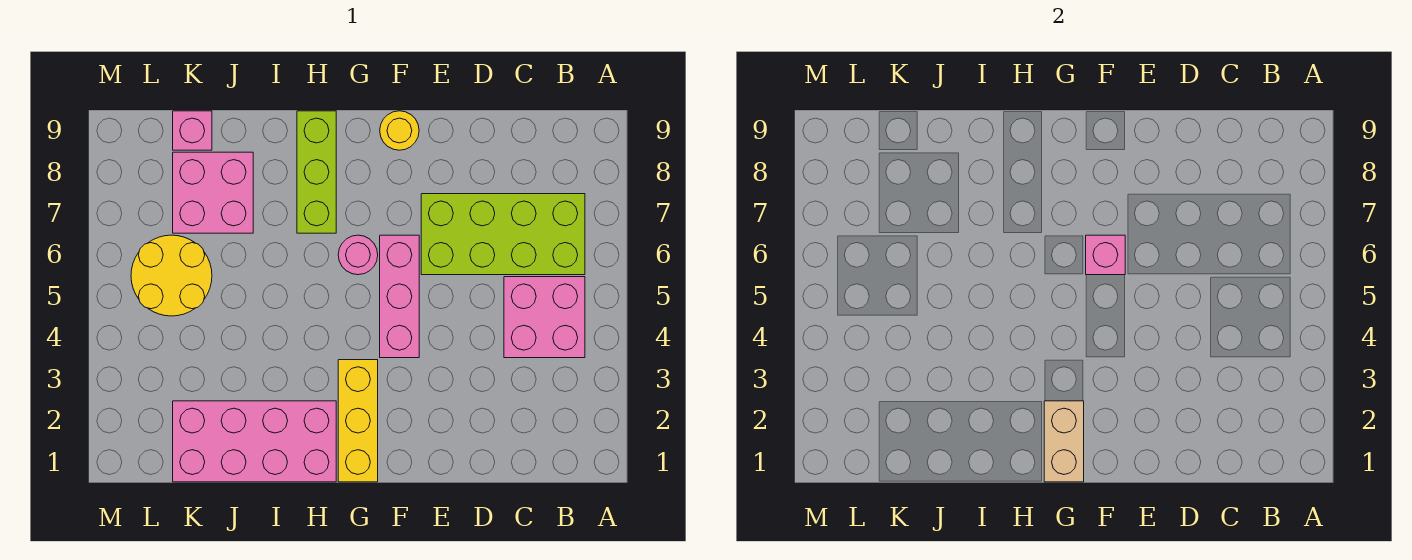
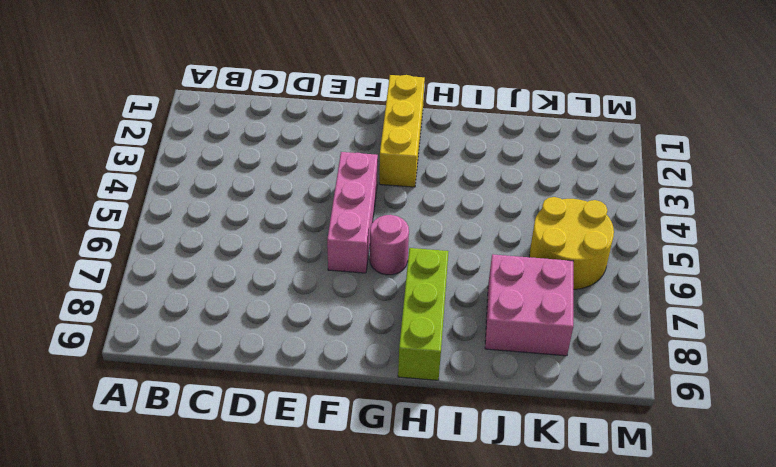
none -> pink brick B4:C5 level 1
none -> lime brick B6:E7 level 1
none -> yellow round brick F9 level 1

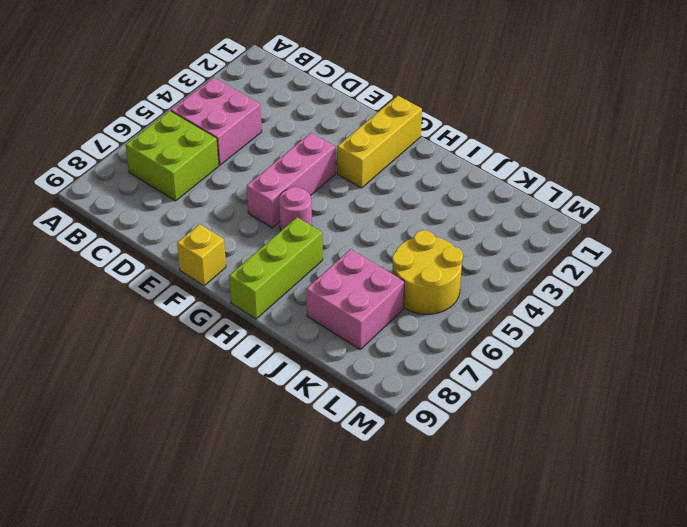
lime brick B6:C7 level 1 -> lime brick B6:E7 level 1
yellow brick F9 level 1 -> yellow round brick F9 level 1
none -> pink brick H1:K2 level 1
none -> pink brick K9 level 1
none -> pink brick F6 level 2

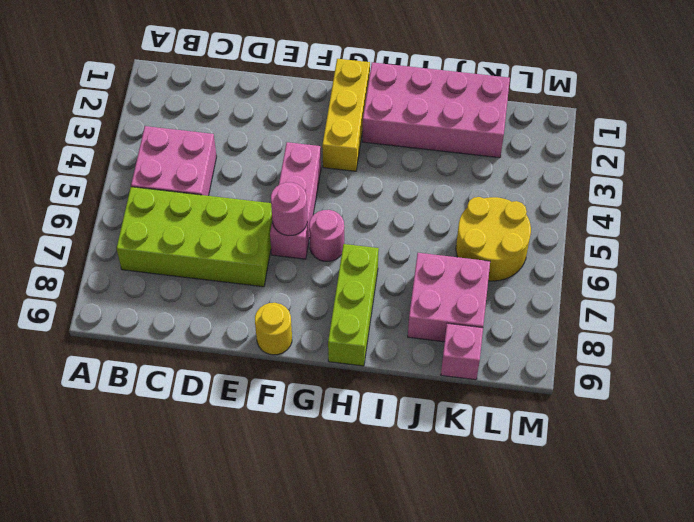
pink round brick F6 level 2 -> pink brick F6 level 2
none -> tan brick G1:G2 level 2

